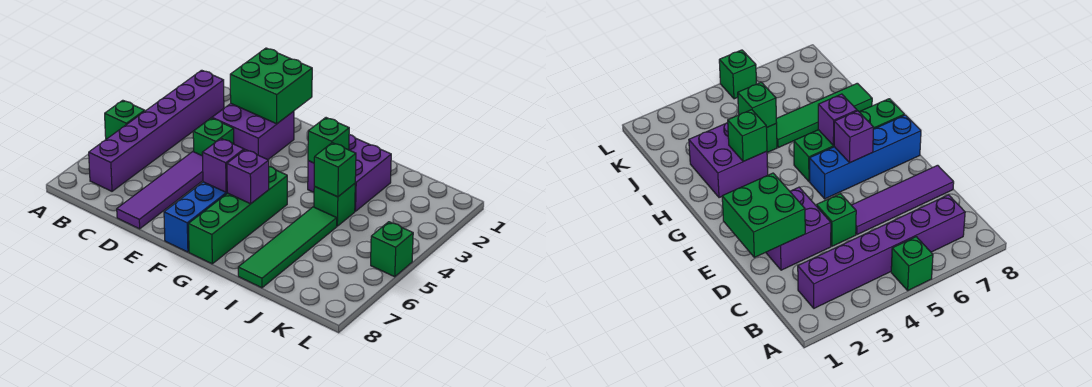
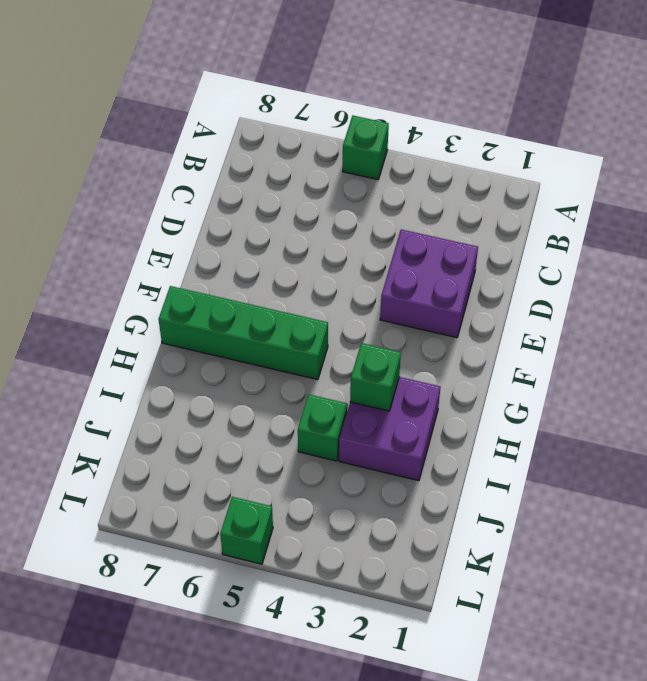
none -> purple brick B2:B7 level 1
none -> green brick D4 level 1
none -> purple tile D5:D8 level 1

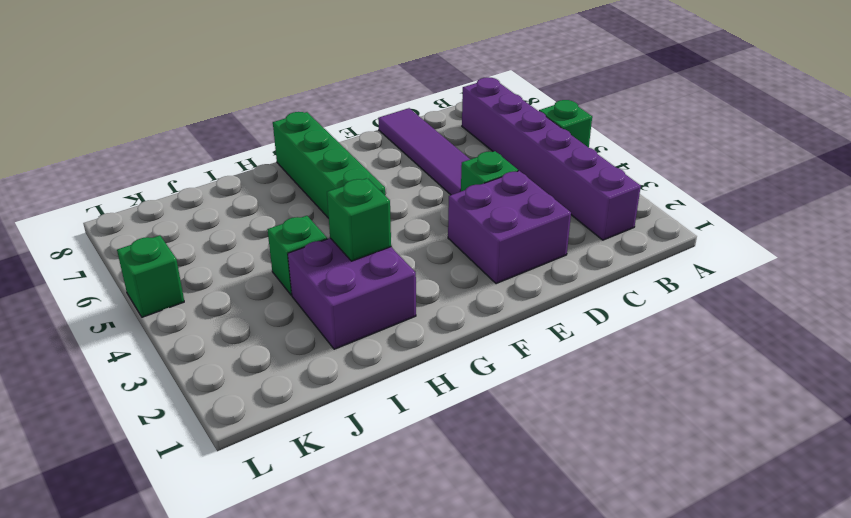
none -> blue brick F5:F8 level 1
none -> green tile I5:I8 level 1
none -> green brick D1:E2 level 2

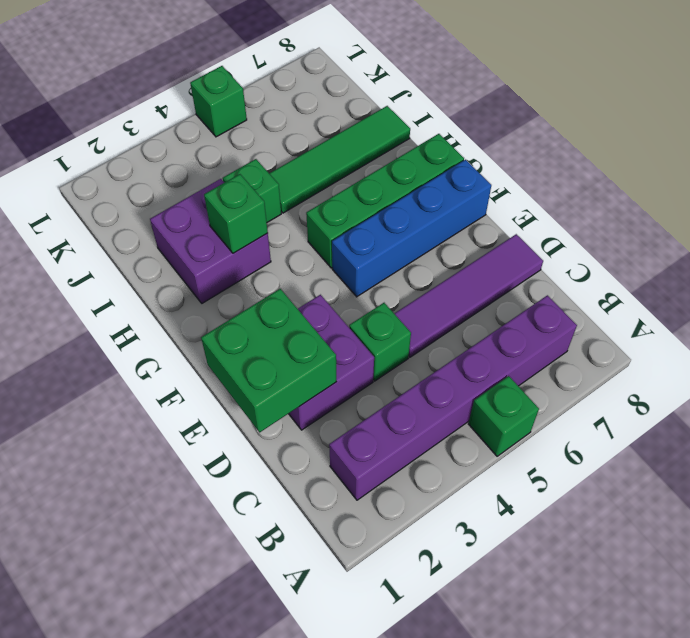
none -> purple brick F6 level 2
none -> purple brick G6 level 2
none -> green brick I4 level 2

